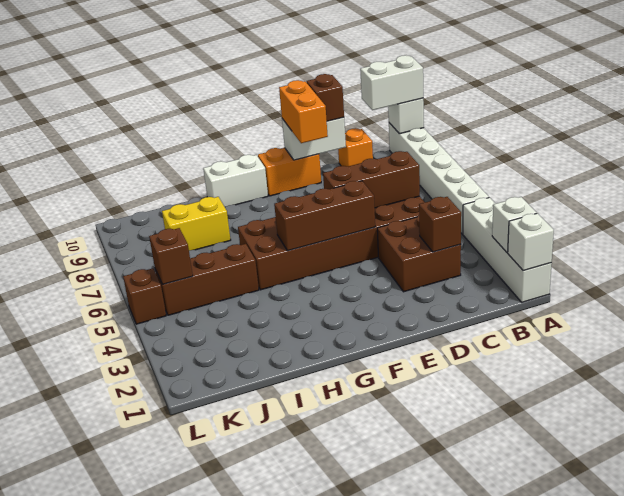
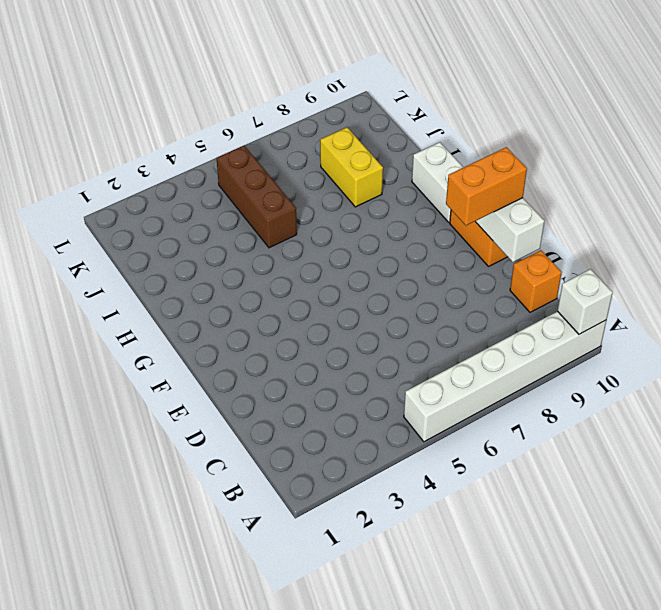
none -> white brick A1:A4 level 1
none -> brown brick C3:D4 level 1
none -> brown brick C5:H6 level 1

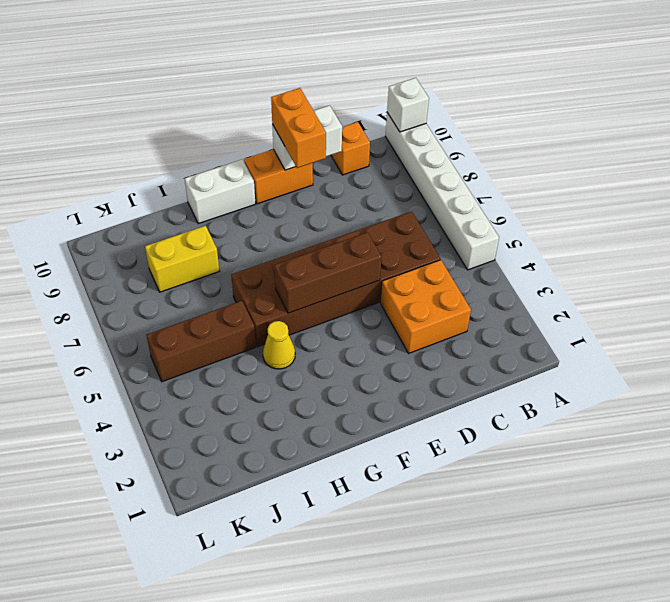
orange brick C3:D4 level 1 -> brown brick C3:D4 level 1
yellow cone H4 level 1 -> none
none -> white brick A1:A4 level 1
none -> brown brick L5 level 1
none -> white brick A1 level 2

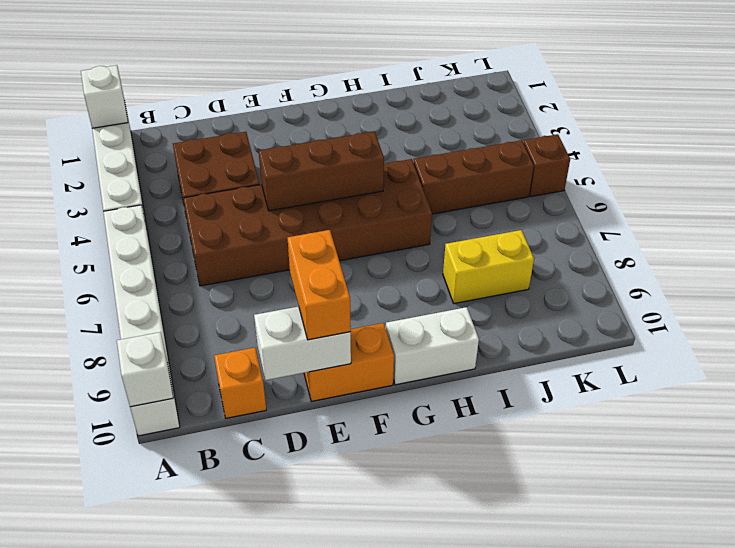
none -> white brick A2 level 2
none -> brown brick C3 level 2
none -> brown brick C6:E6 level 2

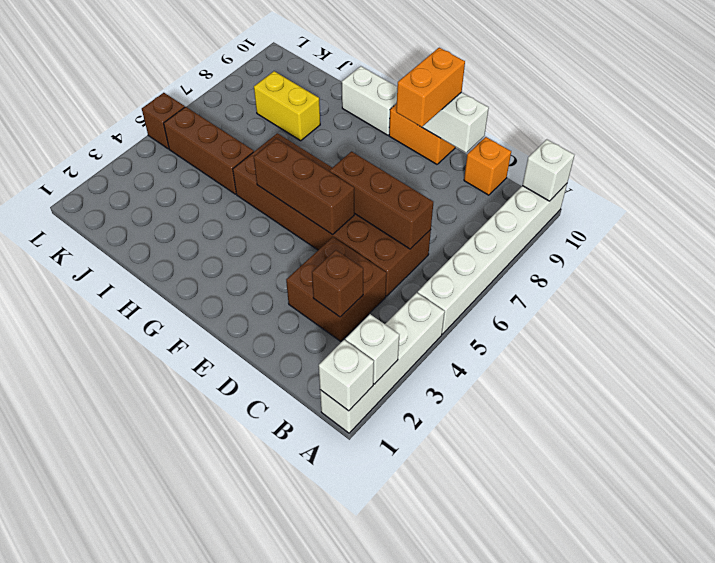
none -> brown brick K5 level 2
none -> white brick A10:B10 level 3
none -> brown brick D10 level 3

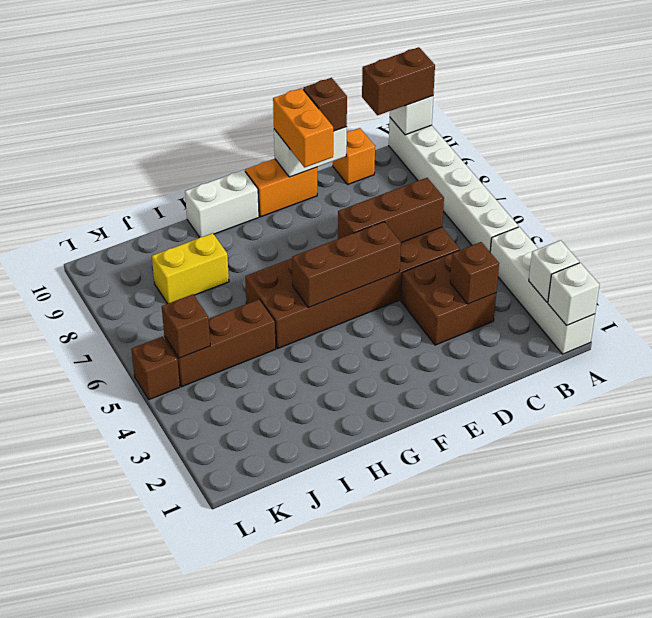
brown brick A10:B10 level 3 -> white brick A10:B10 level 3

